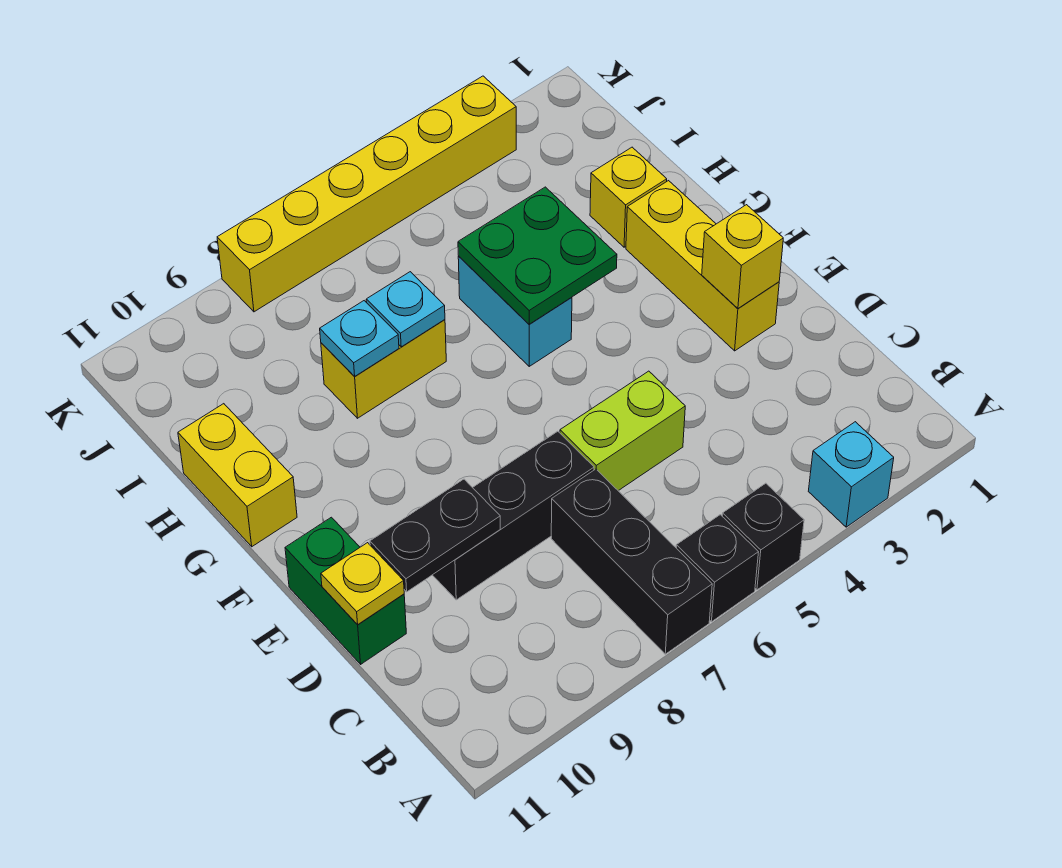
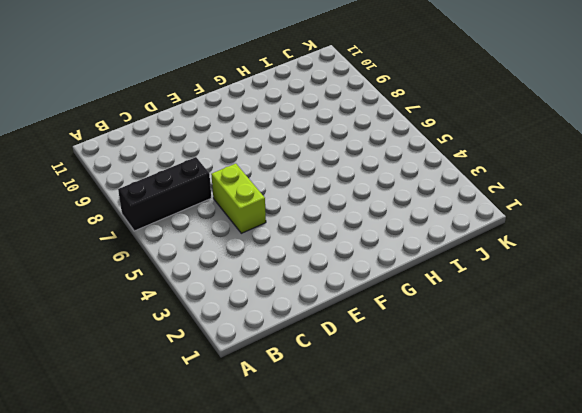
none -> cyan brick A3 level 1
none -> black brick A5 level 1
none -> black brick A6 level 1

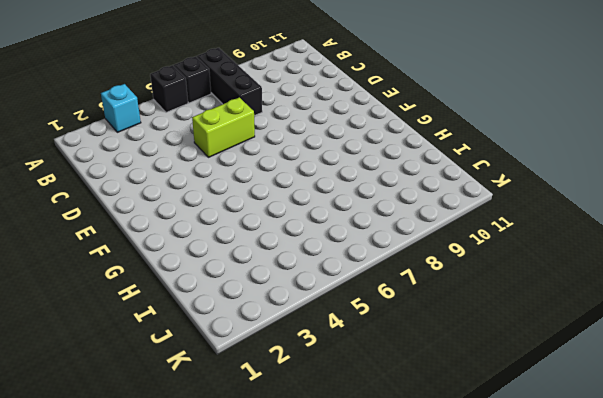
none -> black brick D7:D9 level 1
none -> green brick D11:E11 level 1
none -> yellow brick E2:G2 level 1

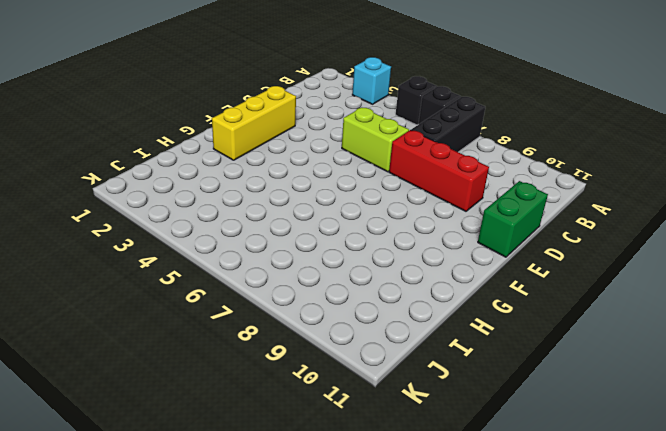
red brick D7:D9 level 1 -> black brick D7:D9 level 1
none -> cyan brick G5:H5 level 1
none -> yellow brick G11:H11 level 1
none -> yellow brick H2 level 1

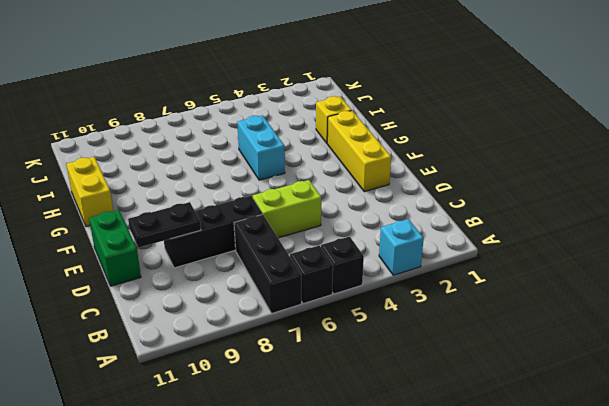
none -> yellow brick H7:H8 level 1
none -> yellow brick K3:K8 level 1
none -> yellow plate D11 level 2

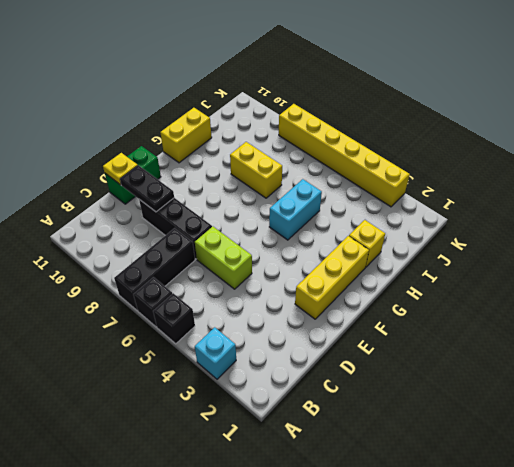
none -> yellow brick E2 level 2
none -> green plate G4:H5 level 2
none -> cyan plate H7 level 2

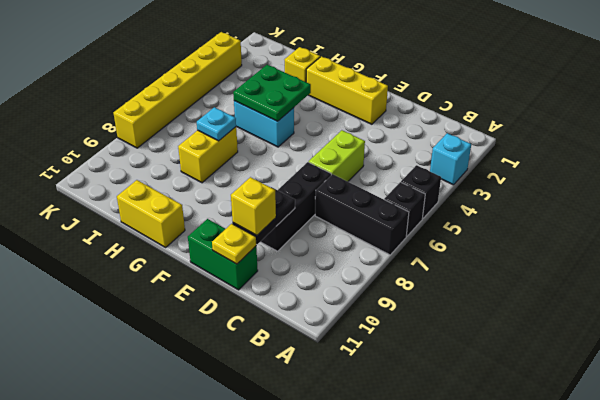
yellow brick D10 level 3 -> yellow brick E2 level 2
none -> cyan plate H8 level 2

